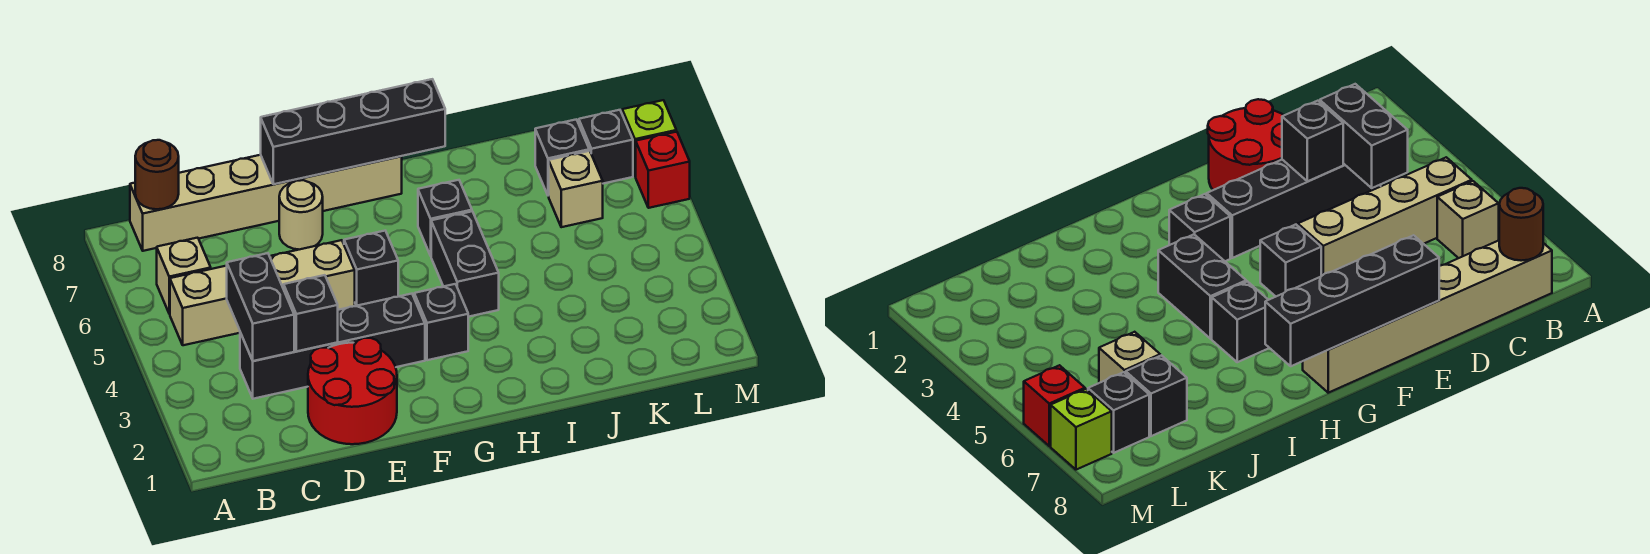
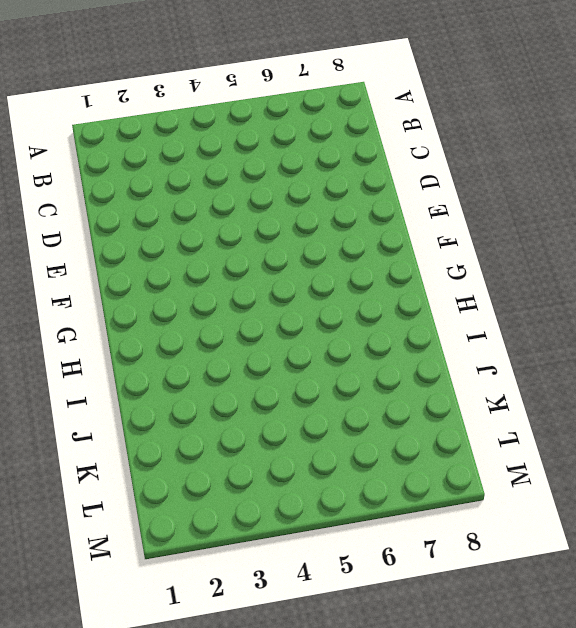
none -> tan brick B5:E5 level 1
none -> tan brick B6 level 1
none -> tan brick B8:G8 level 1

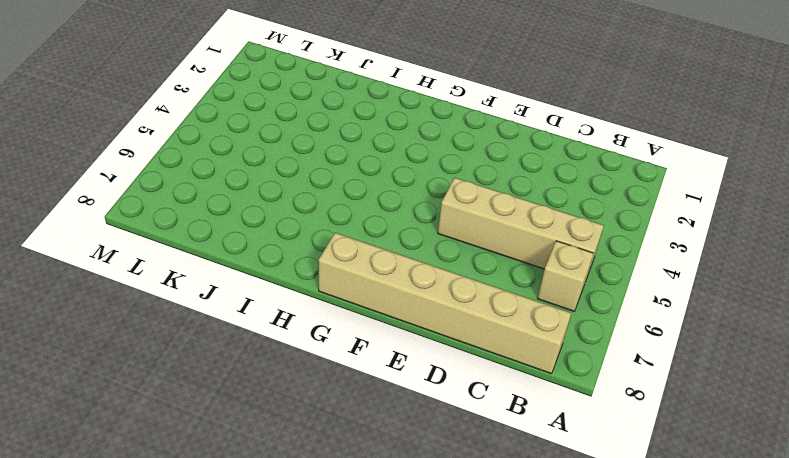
none -> black brick C3:F3 level 1
none -> red round brick D1:E2 level 1
none -> tan round brick E7 level 1

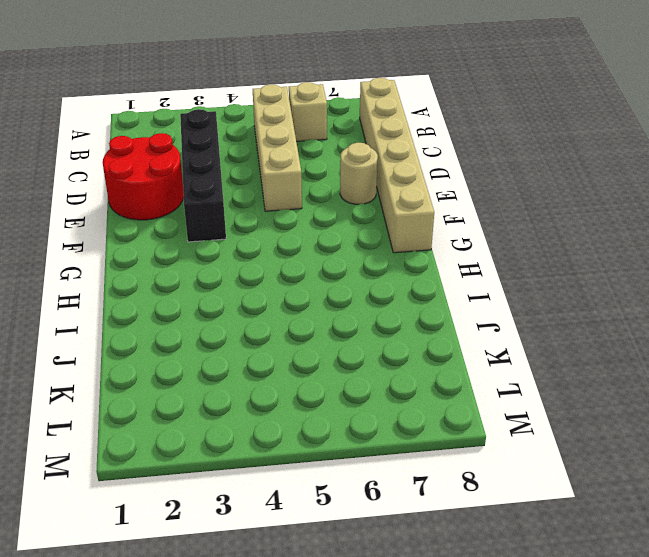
none -> black brick F5 level 1
none -> black brick G3 level 1
none -> black brick H4:H5 level 1

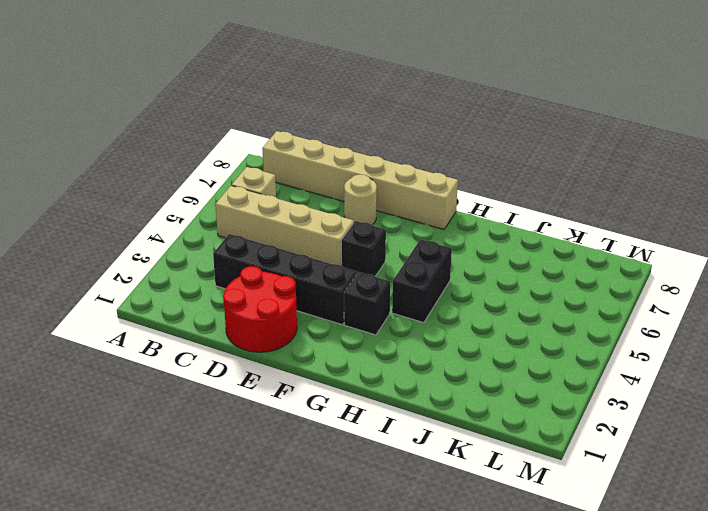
none -> black brick H6 level 1
none -> tan brick K6 level 1
none -> black brick K7 level 1

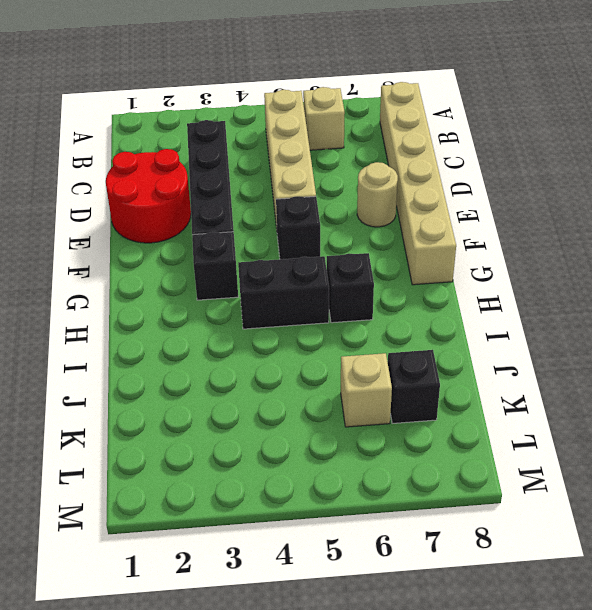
none -> black brick L7 level 1
none -> red brick M6 level 1
none -> lime brick M7 level 1

